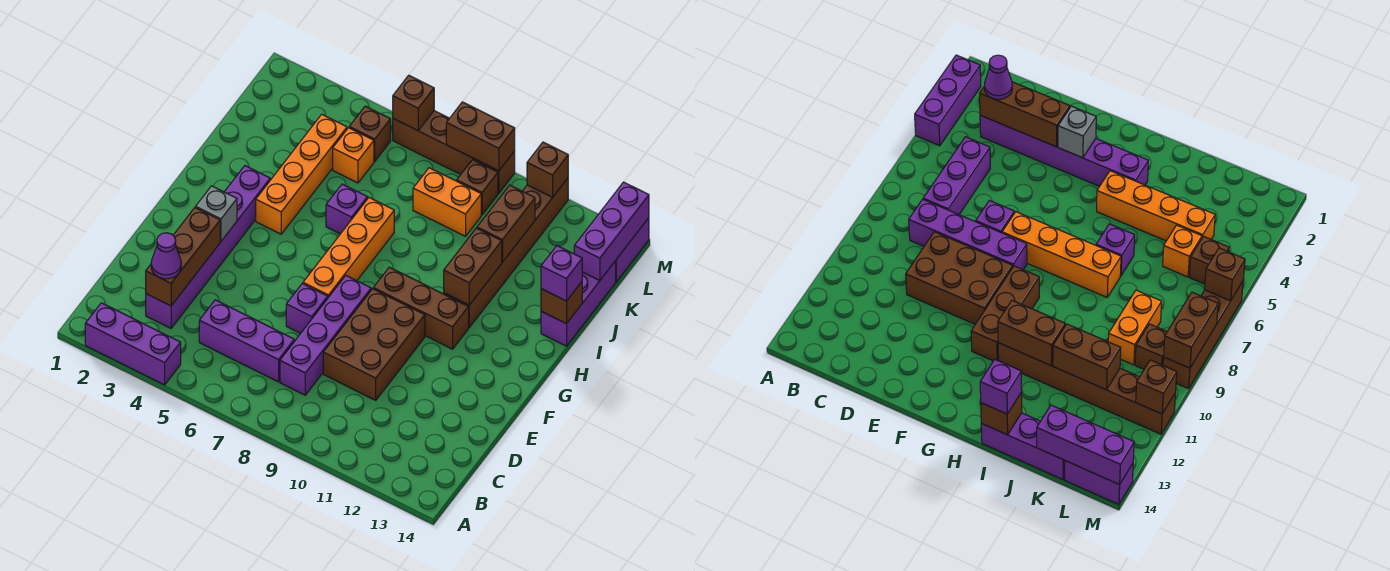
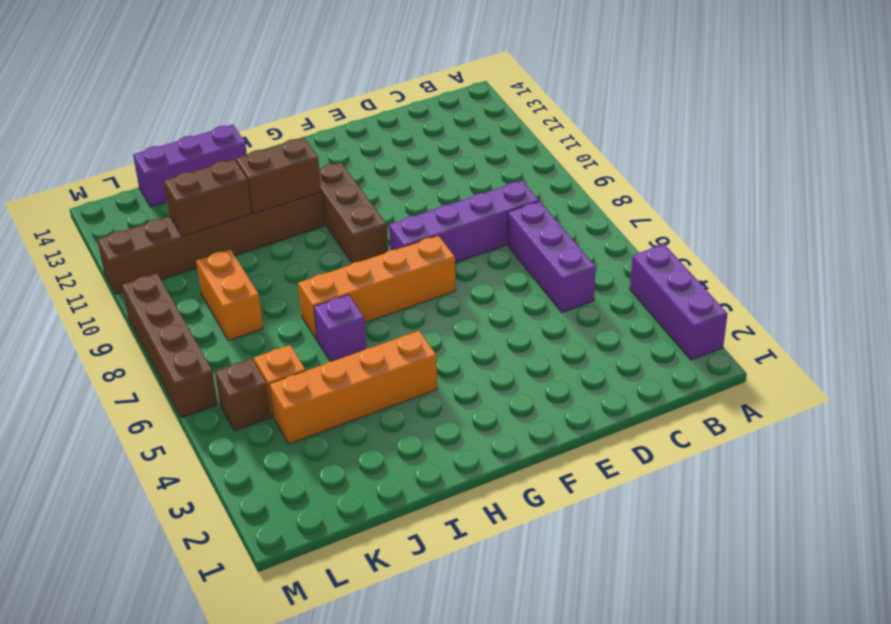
none -> purple brick C3:H3 level 1
none -> brown brick D9:F10 level 1
none -> purple brick E7 level 1

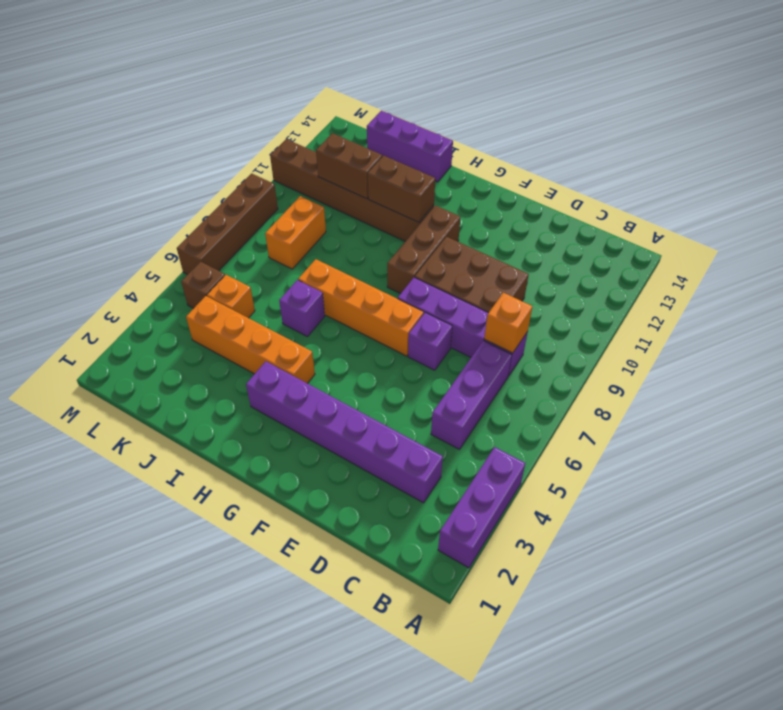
orange brick C8 level 2 -> none
none -> brown brick L9 level 1
none -> purple brick L14:M14 level 1
none -> brown brick C3:E3 level 2

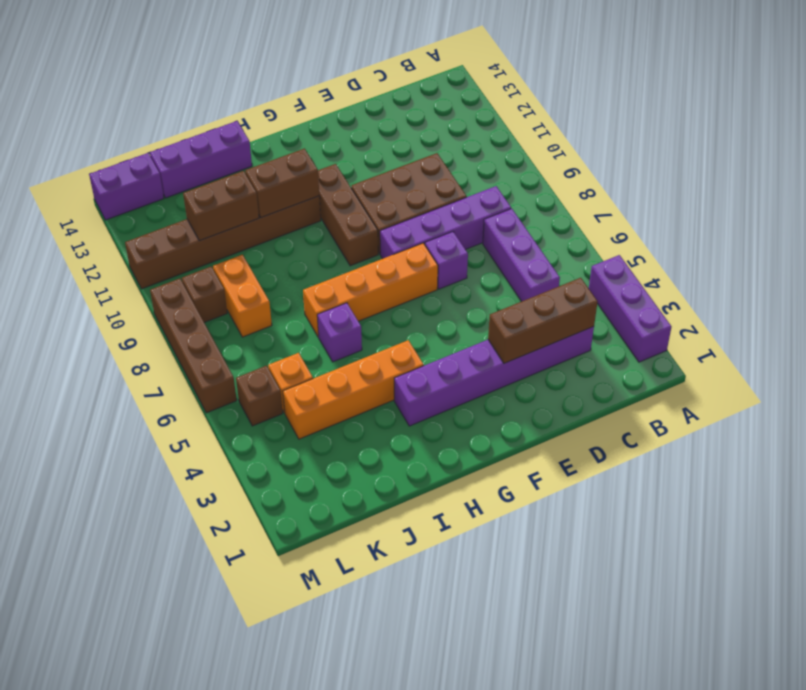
none -> grey brick F3 level 2
none -> brown brick I14 level 2
none -> purple brick K14:M14 level 2

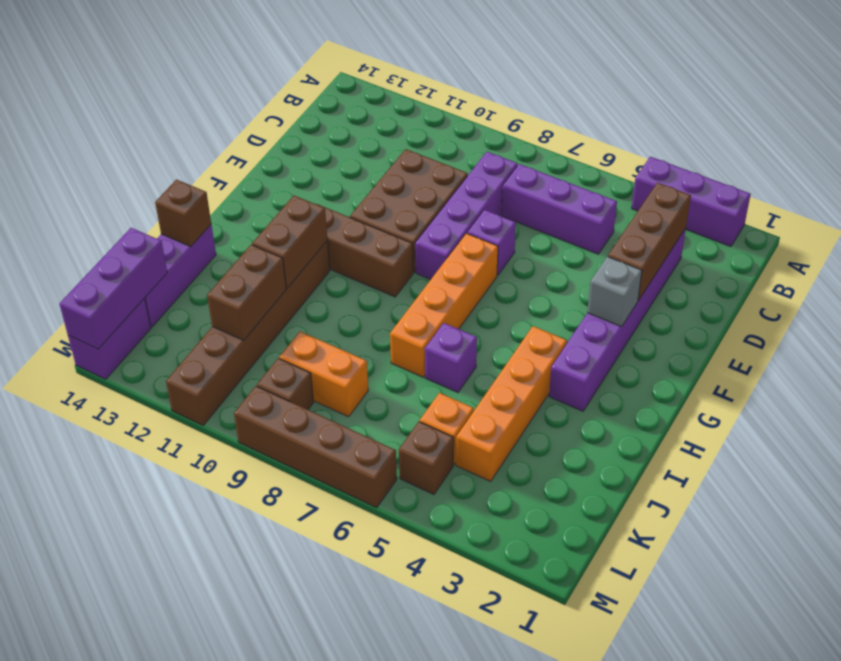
none -> brown brick M6 level 2
none -> brown brick M8:M9 level 2
none -> brown brick M11 level 2

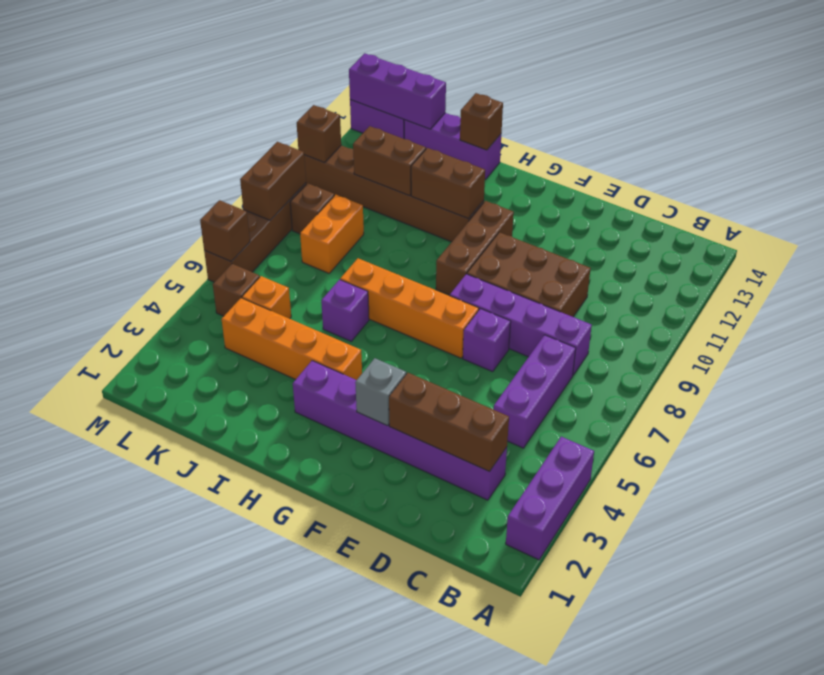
none -> purple cone C3 level 3
none -> purple brick I14 level 3

